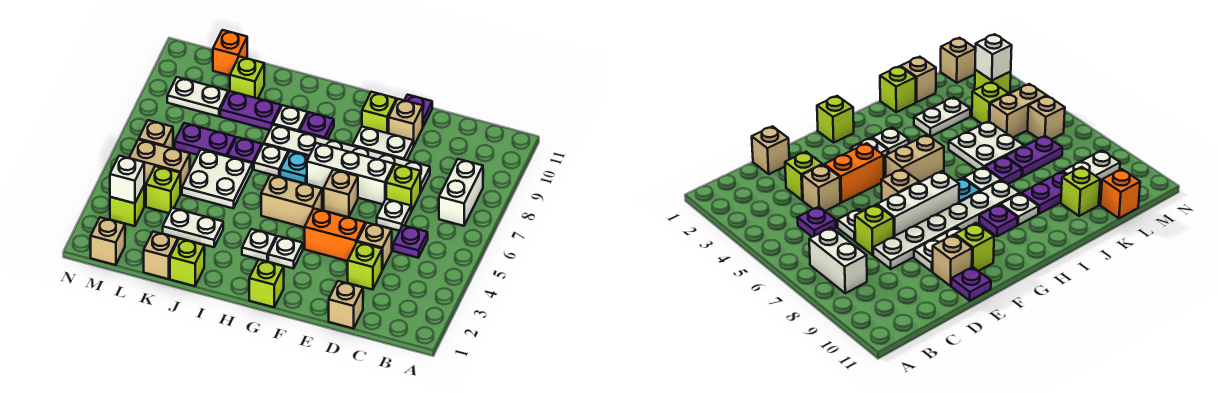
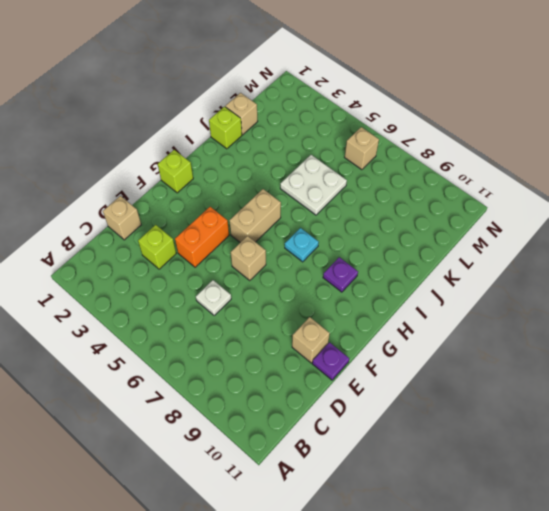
none -> white brick B7:B8 level 1
none -> purple plate C5 level 1
none -> tan brick D4 level 1
none -> lime brick D7 level 1

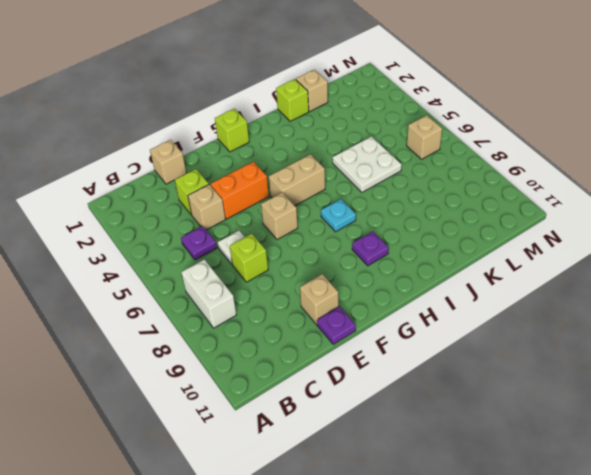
none -> white plate D8:I8 level 1
none -> white brick E7:G7 level 1
none -> white plate E9:F9 level 1
none -> lime brick F10 level 1

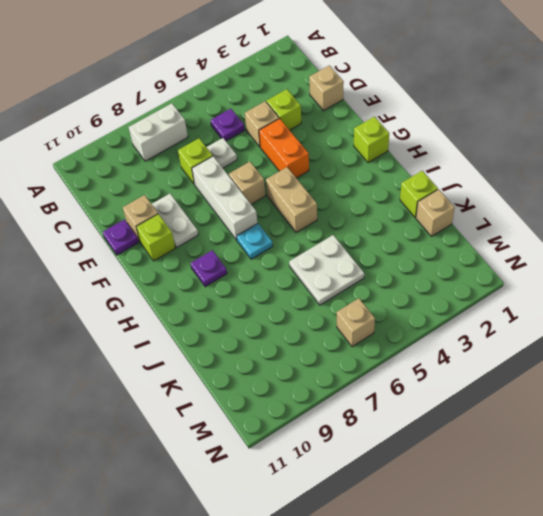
none -> white plate D8:I8 level 1
none -> white plate G3 level 1
none -> white plate H3 level 1
none -> white plate I7 level 1

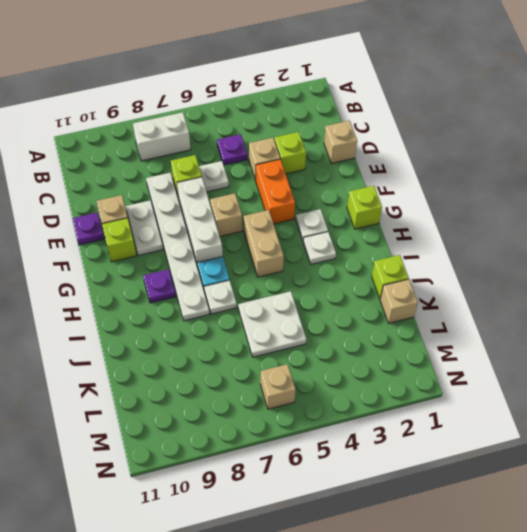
none -> white plate I9 level 1
none -> white plate J3:K3 level 1
none -> purple plate J7 level 1
none -> purple plate J9:K9 level 1

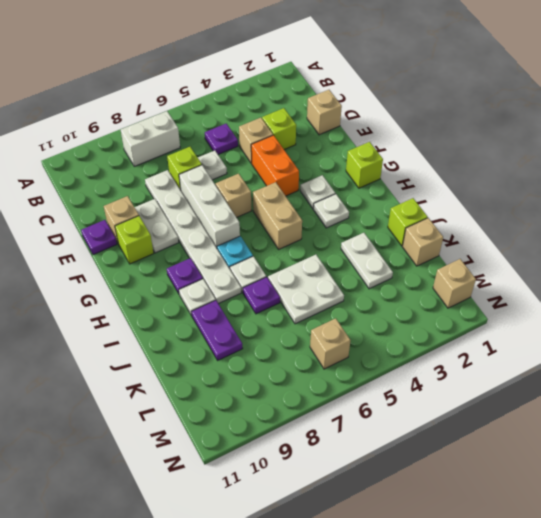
none -> purple plate K7:L7 level 1
none -> lime brick K10 level 1
none -> lime brick L4 level 1
none -> tan brick L5:M5 level 1

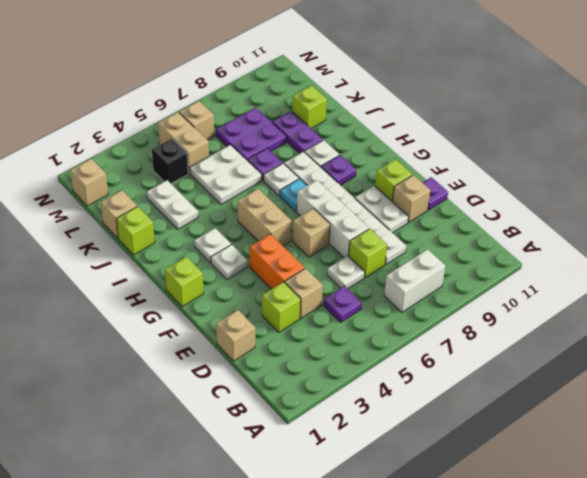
purple plate K7:L8 level 1 -> purple plate K7:L7 level 1
black brick L4 level 1 -> lime brick L4 level 1
none -> white plate L9:M9 level 1
none -> orange brick L11 level 1
none -> lime brick M3 level 1
none -> white brick M3 level 2

